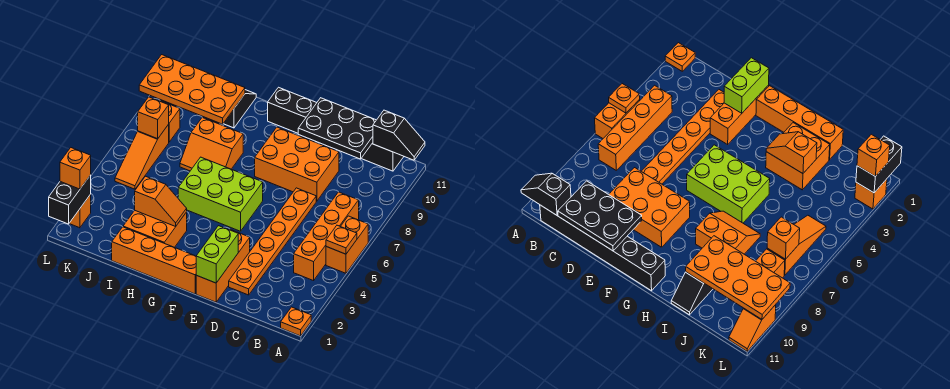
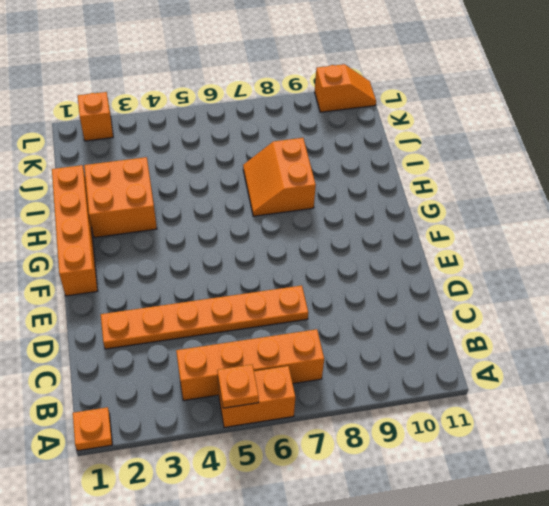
none -> black brick B11:G11 level 1
none -> orange brick D8:F9 level 1
none -> orange brick E1:E3 level 1

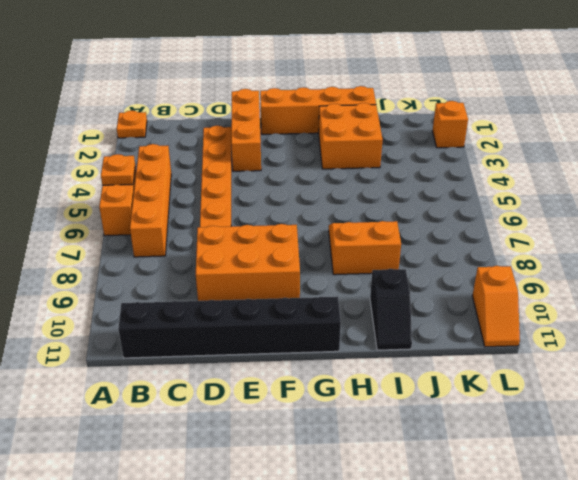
none -> lime brick F5:H6 level 1
none -> orange slope K5:K7 level 1 top 7
none -> orange brick K8 level 1

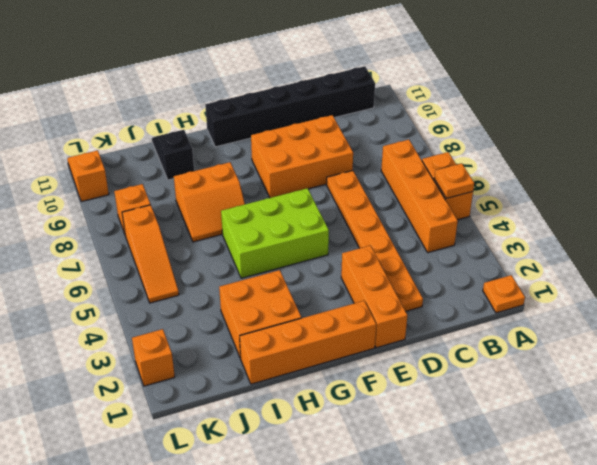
none -> black slope A11:B11 level 2 top B
none -> black plate C10:E11 level 2
none -> lime brick E1:E2 level 2

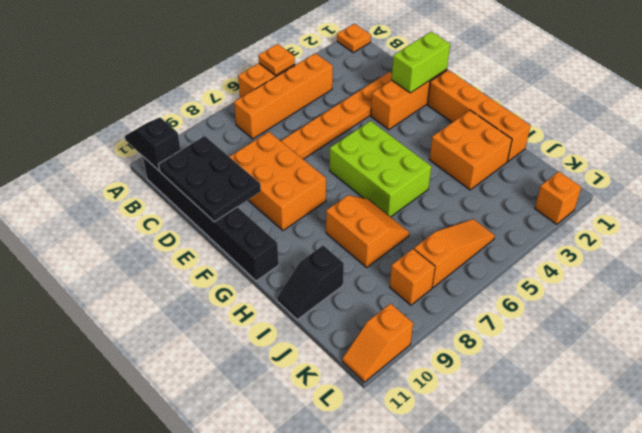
none -> orange slope H3:I3 level 2 top I
none -> orange plate I9:L10 level 2
none -> orange brick K7 level 2

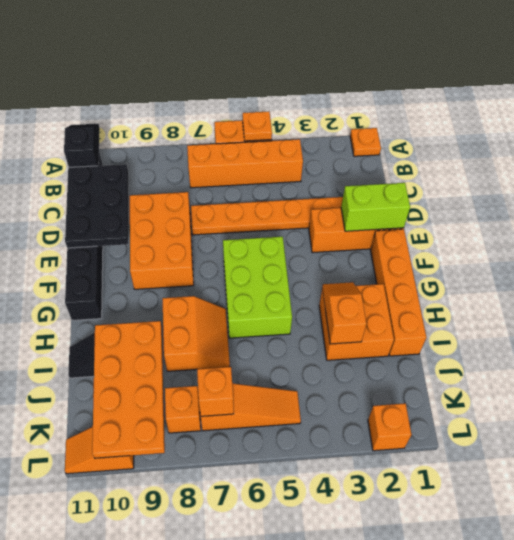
none -> black brick L1:L2 level 2
none -> orange brick L2 level 3

